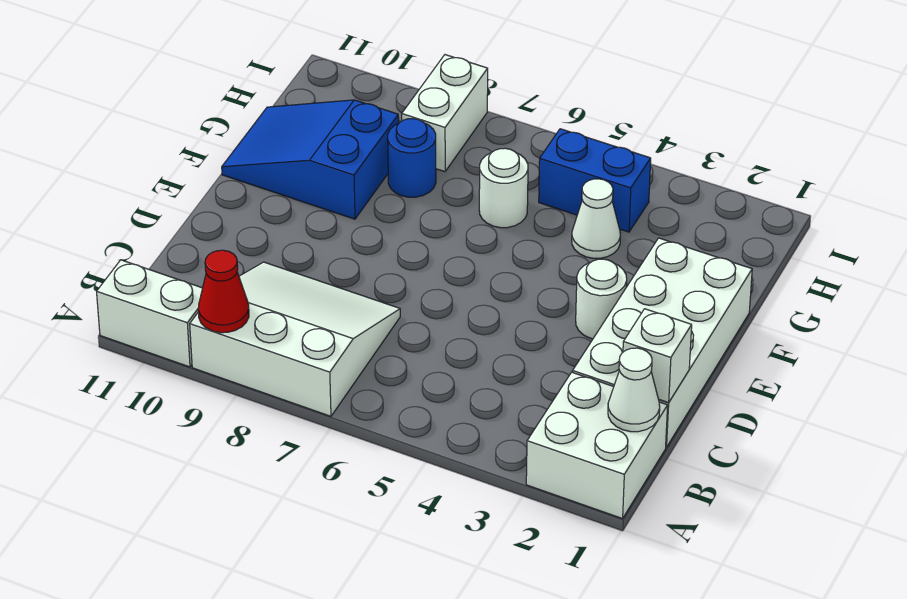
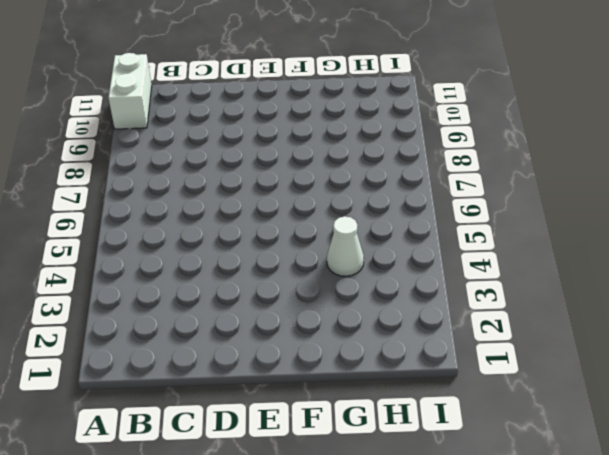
none -> white brick A1:B2 level 1
none -> white slope A7:C9 level 1 top A
none -> white brick C1:F2 level 1

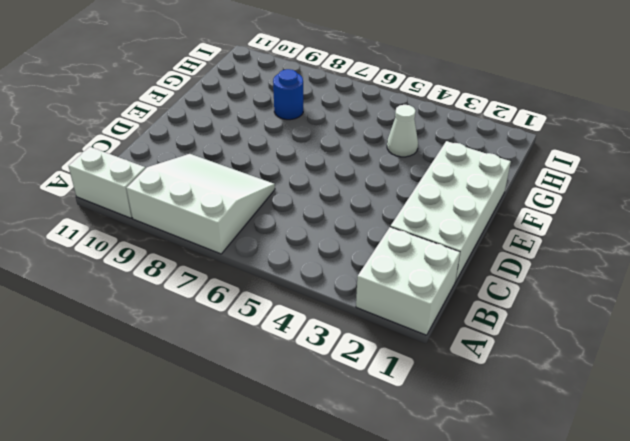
none -> white round brick E3 level 1
none -> blue slope F9:G11 level 1 top 9
none -> white round brick G6 level 1

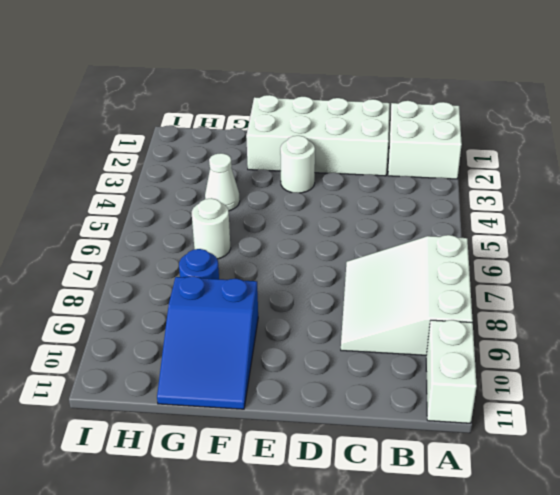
none -> blue brick H4:H5 level 1
none -> white brick H8:I8 level 1
none -> red cone A9 level 2

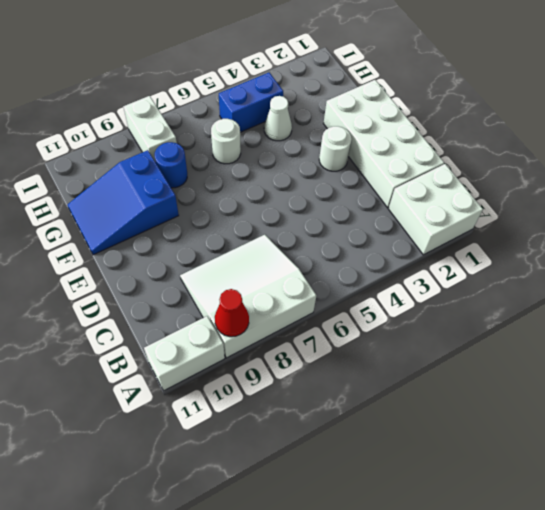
none -> white cone B1 level 2
none -> white brick C1 level 2

